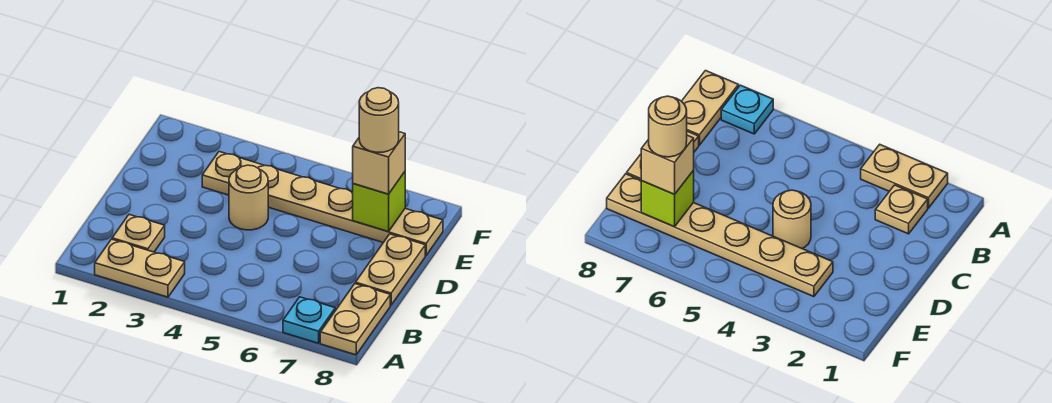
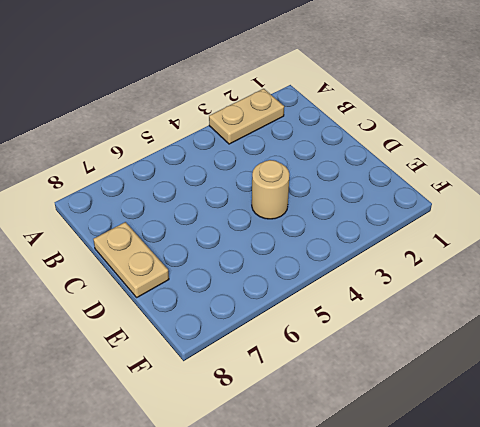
none -> cyan plate A7 level 1
none -> tan plate A8:B8 level 1

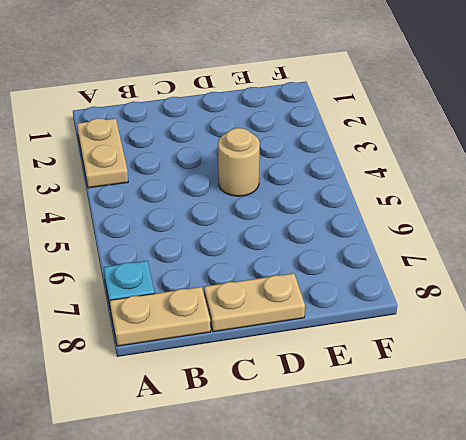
none -> tan plate B2 level 1
none -> tan plate E3:E8 level 1

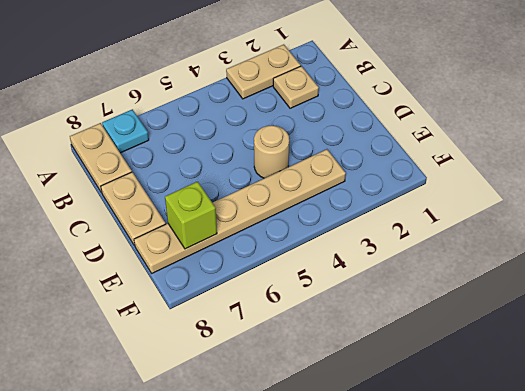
none -> tan brick E7 level 3
none -> tan round brick E7 level 4

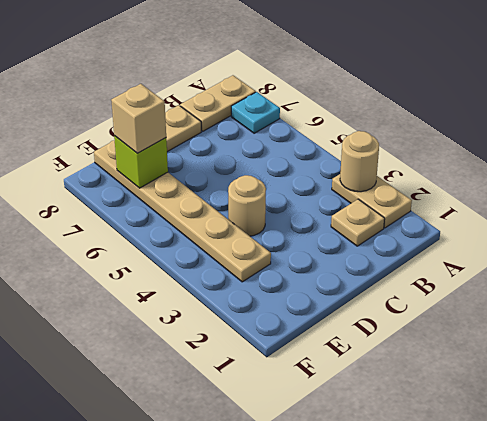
tan round brick A3 level 2 -> tan round brick E7 level 4

